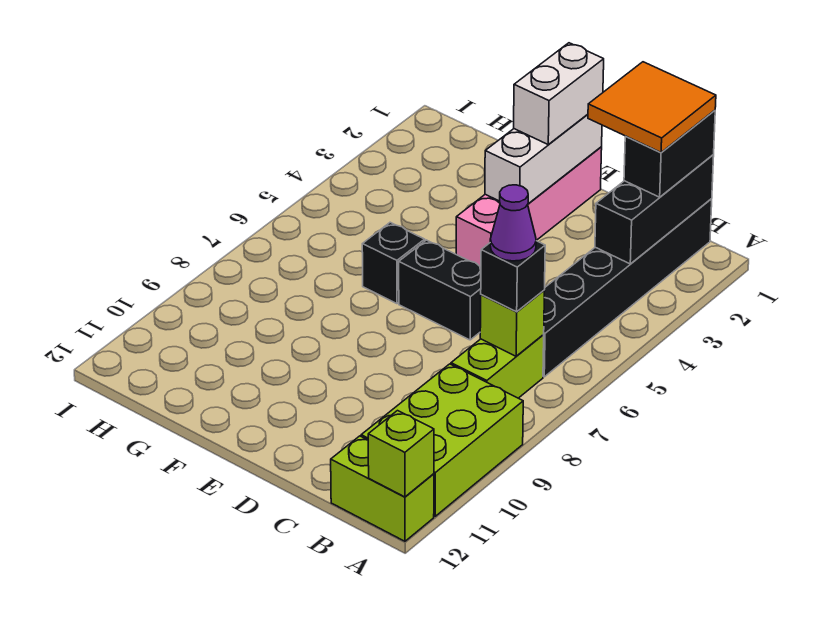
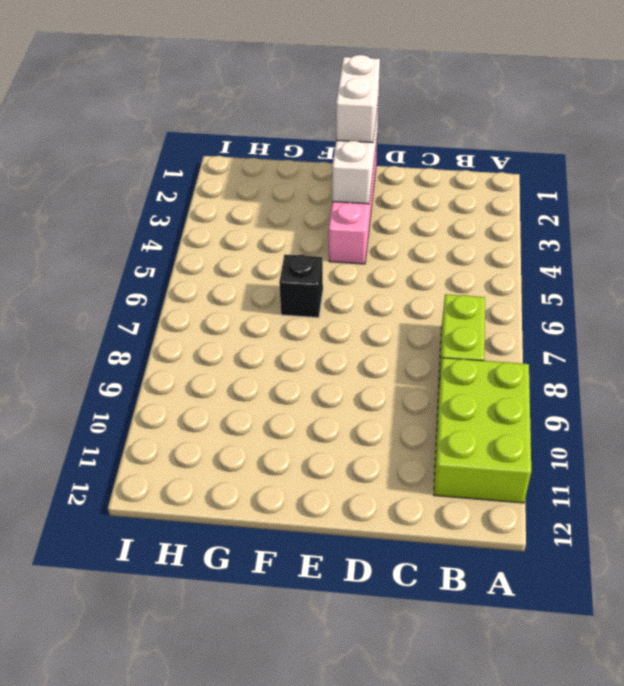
none -> lime brick A12:B12 level 1
none -> black brick B1:B6 level 1
none -> black brick D6:E6 level 1

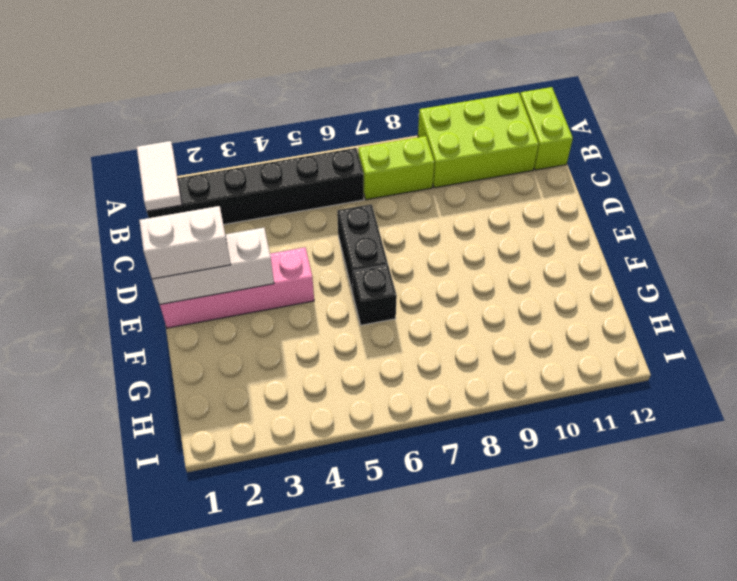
white tile A1:B1 level 2 -> black brick B1:B3 level 2
none -> lime brick A12 level 2
none -> lime brick B7 level 2
none -> black brick B1:B2 level 3

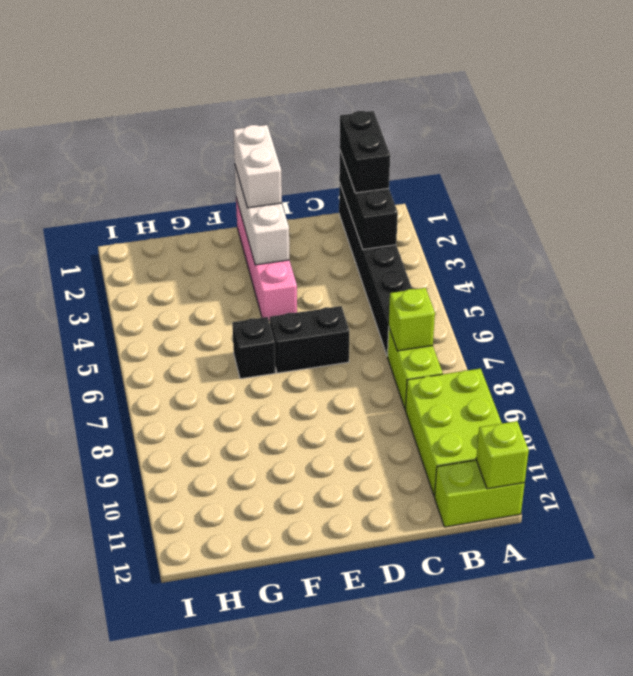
none -> black brick B7 level 3
none -> orange tile B1:C2 level 4
none -> purple cone B7 level 4

